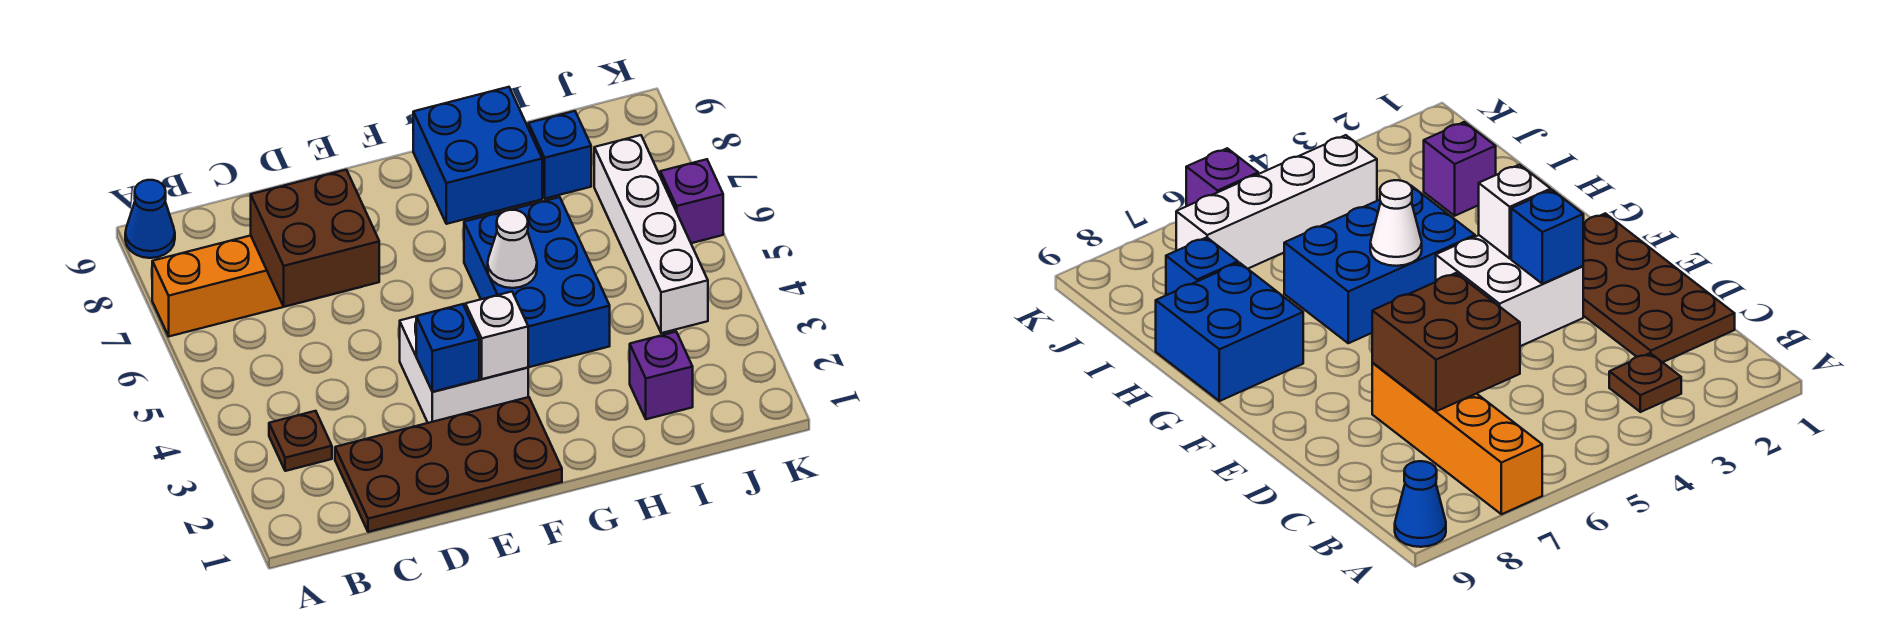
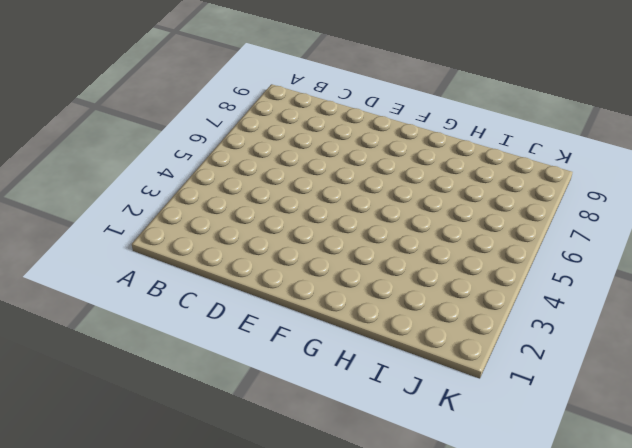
none -> orange brick A7:D7 level 1
none -> blue cone A9 level 1
none -> brown plate B3 level 1

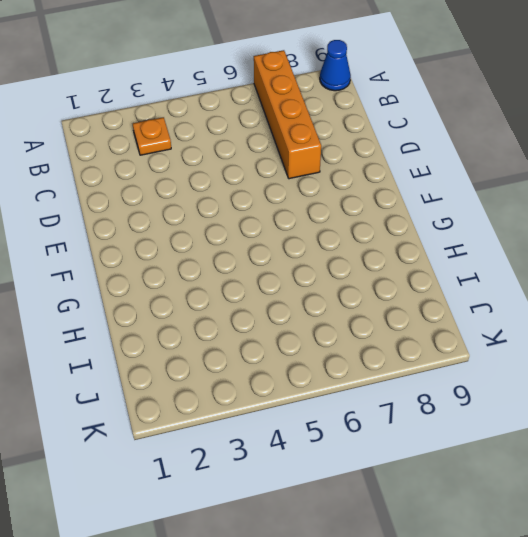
orange plate B3 level 1 -> brown plate B3 level 1
none -> brown plate C1:F2 level 1
none -> white brick E3:F4 level 1
none -> blue brick G4:H6 level 1

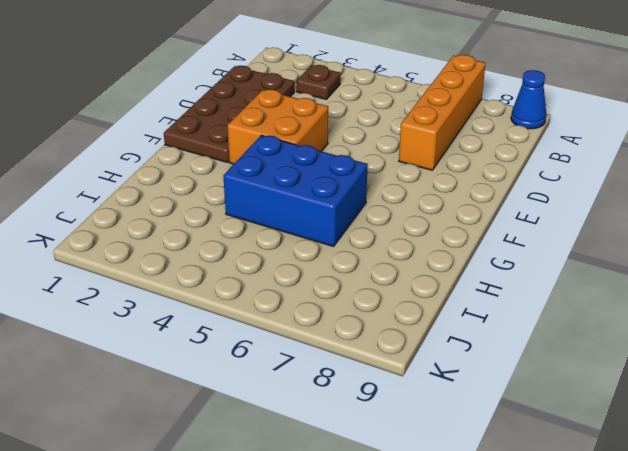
orange brick E3:F4 level 1 -> white brick E3:F4 level 1
none -> blue brick G8:H9 level 1
none -> purple brick I2 level 1
none -> blue brick I8 level 1

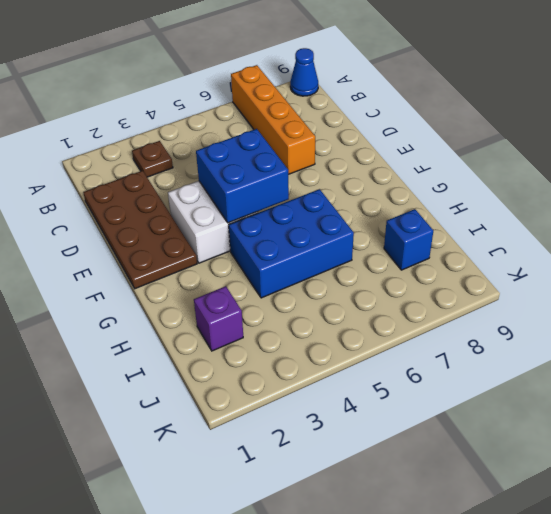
blue brick E4:F5 level 2 -> blue brick G8:H9 level 1
none -> white brick J4:J7 level 1
none -> purple brick K6 level 1
none -> brown brick C6:D7 level 2

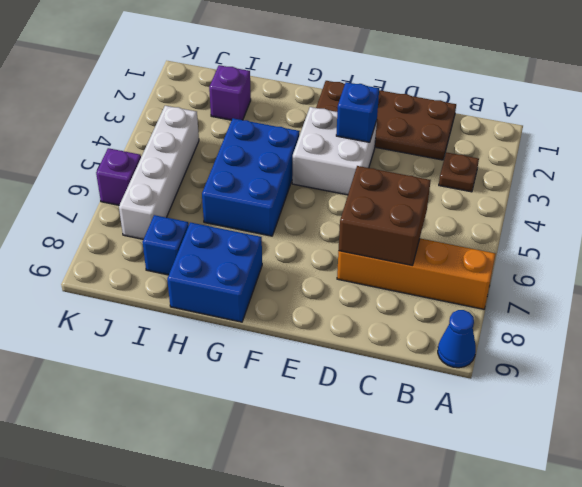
none -> white brick F3 level 2
none -> white cone G5 level 2

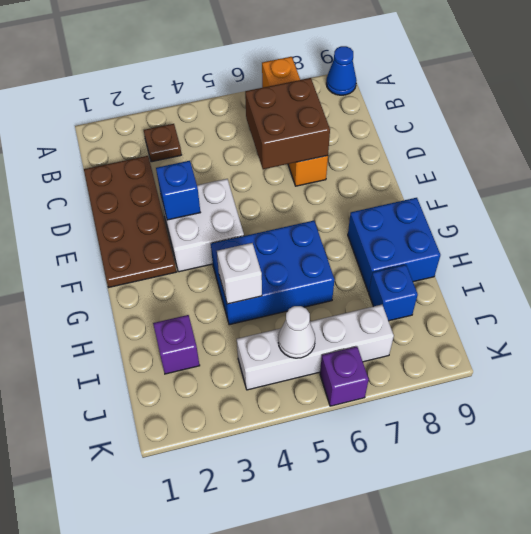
white brick H4 level 2 -> white brick F3 level 2
white cone J5 level 2 -> white cone G5 level 2

